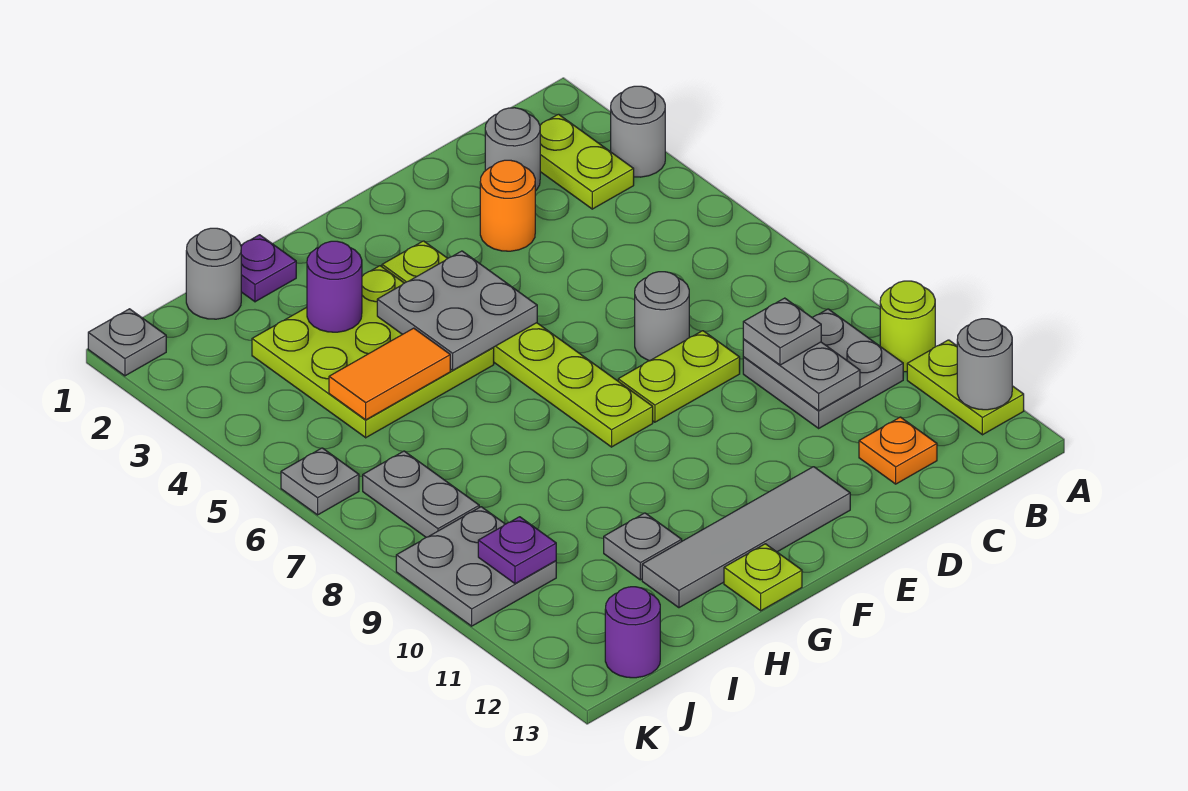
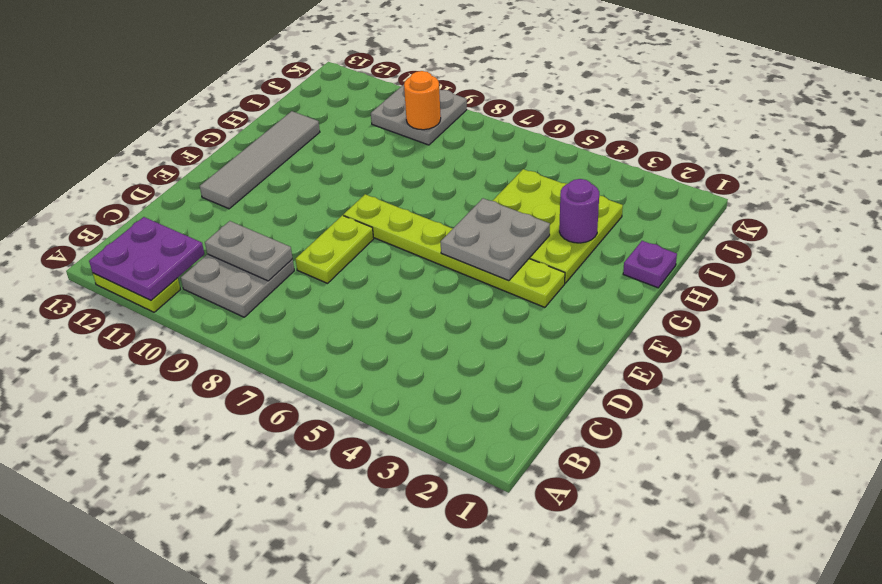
purple plate A11:B12 level 2 -> grey round brick A12 level 2
orange round brick J9 level 2 -> orange round brick D3 level 1
none -> grey round brick A3 level 1
none -> lime round brick A10 level 1
none -> lime plate B2:B3 level 1

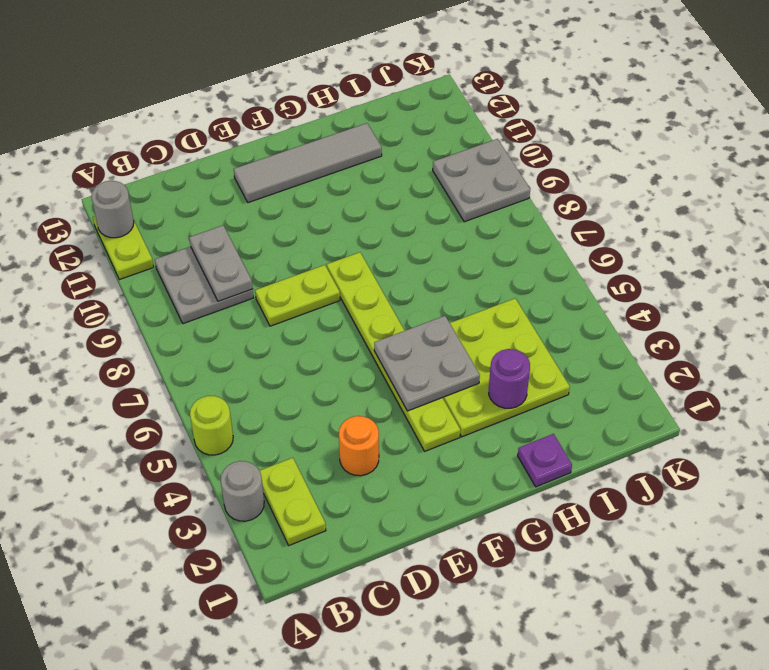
lime round brick A5 level 1 -> lime round brick A10 level 1
none -> grey round brick C2 level 1
none -> orange plate C12 level 1
none -> grey round brick D7 level 1

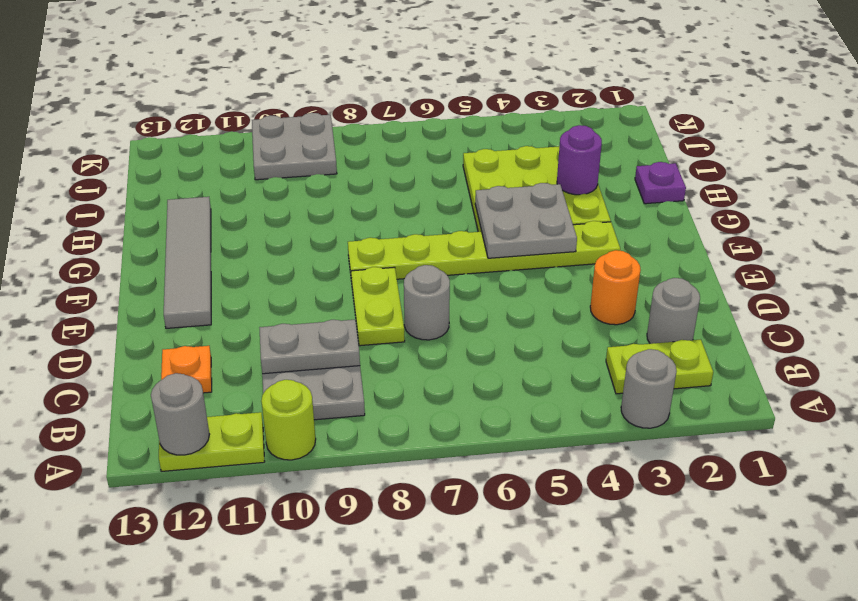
none -> lime plate G13 level 1
none -> grey plate H11 level 1
none -> grey round brick I1 level 1

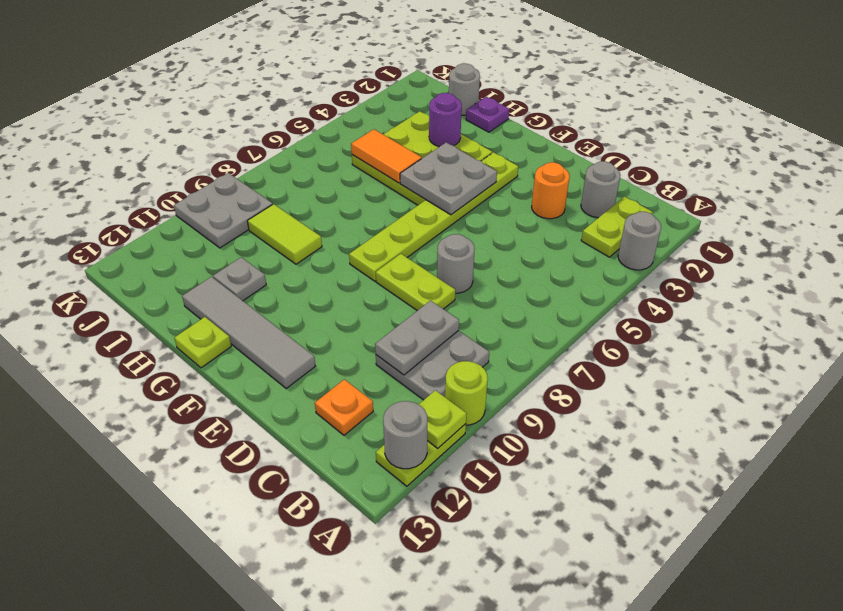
lime plate A11 level 2 -> none
lime tile H9:I9 level 1 -> none
none -> grey plate J7:J8 level 1
none -> purple round brick J13 level 1
none -> grey plate K1 level 1

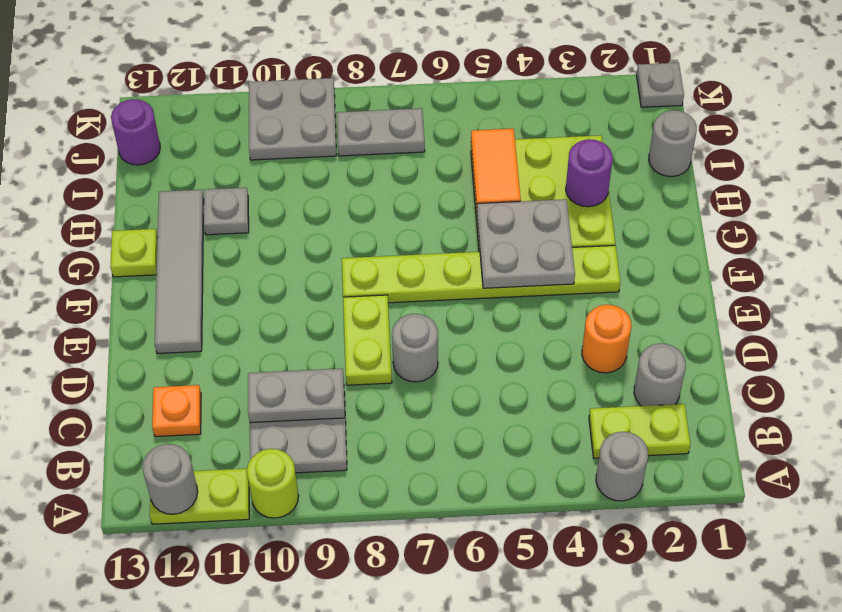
none -> purple plate H1 level 1
none -> grey plate K6 level 1
none -> purple plate J10 level 2

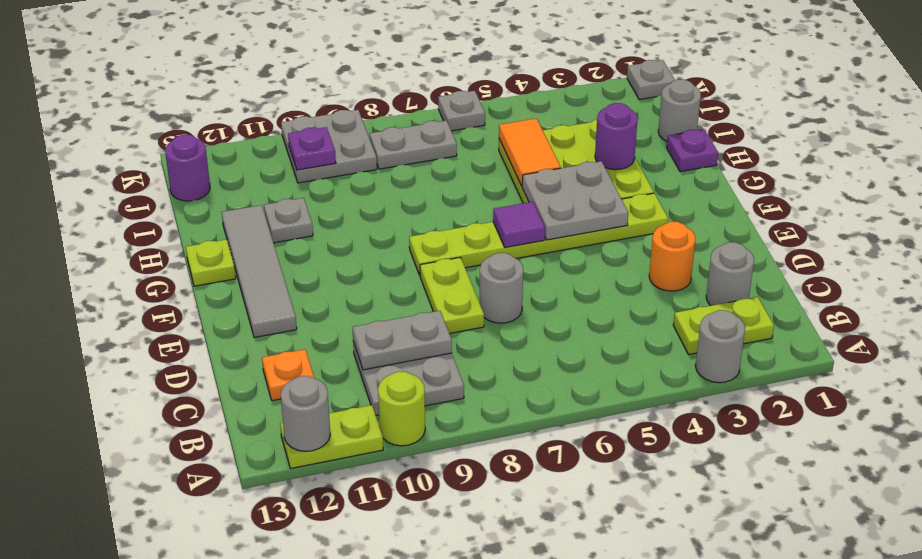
purple tile F6 level 2 -> none
none -> grey plate C9 level 3

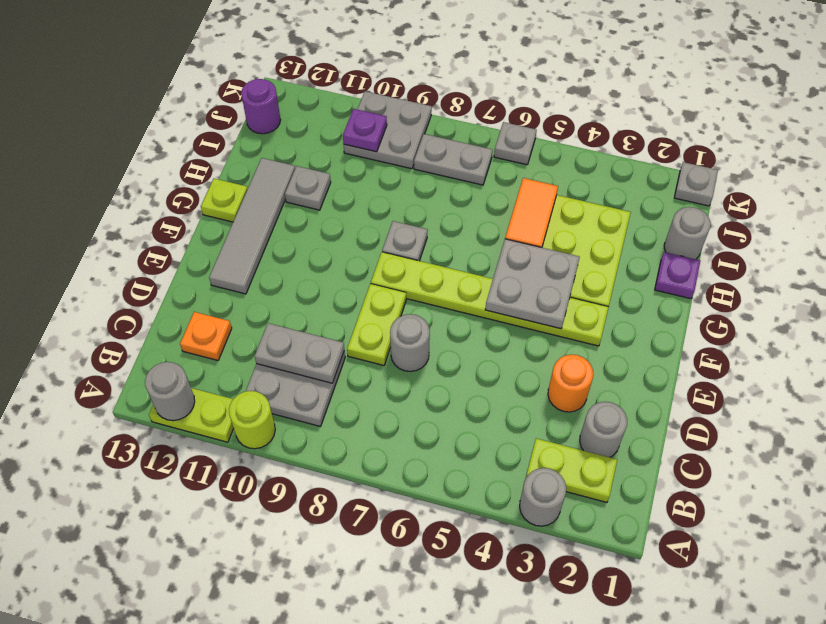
grey plate G8 level 1 -> grey plate C9 level 3
none -> purple round brick H3 level 2

